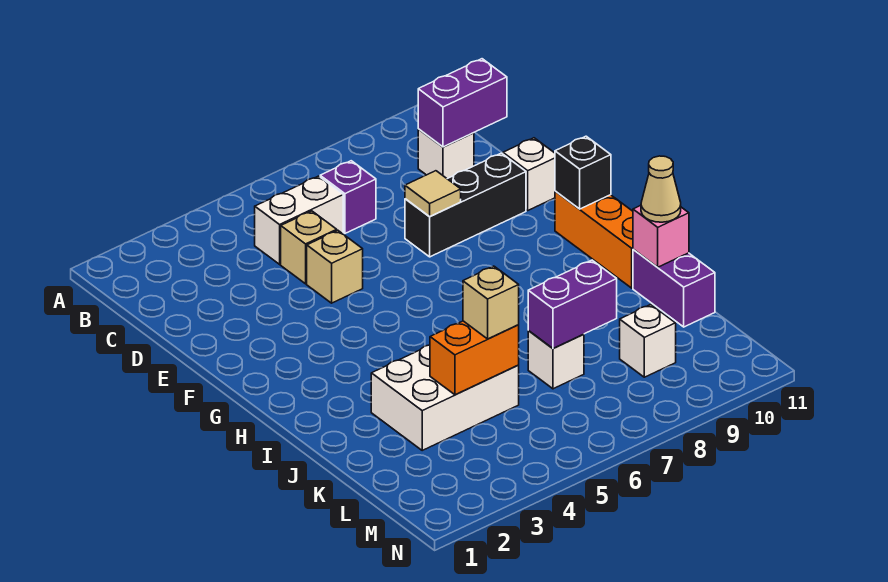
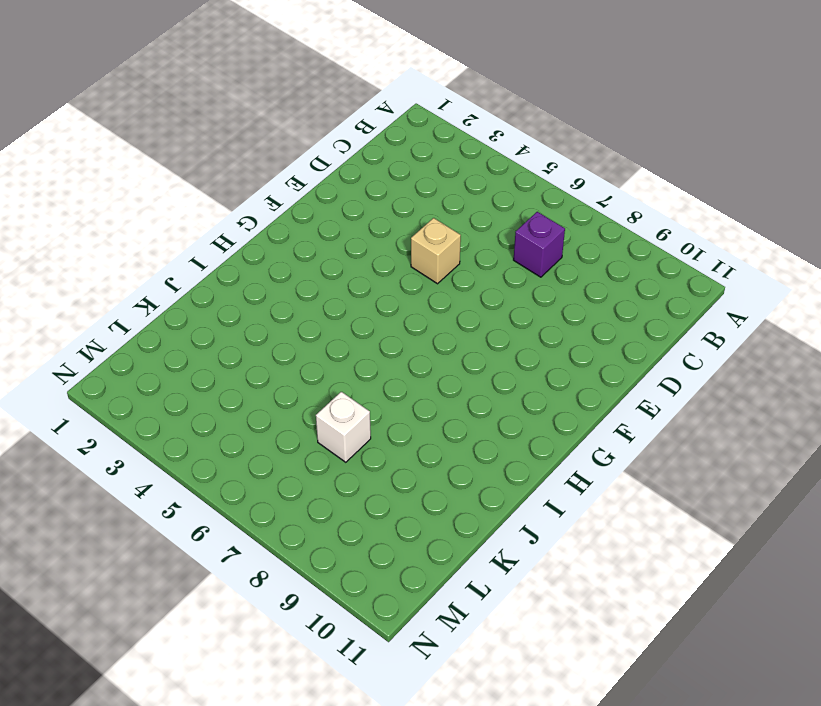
none -> white brick C5:C6 level 1
none -> white brick C10 level 1
none -> tan brick D5 level 1

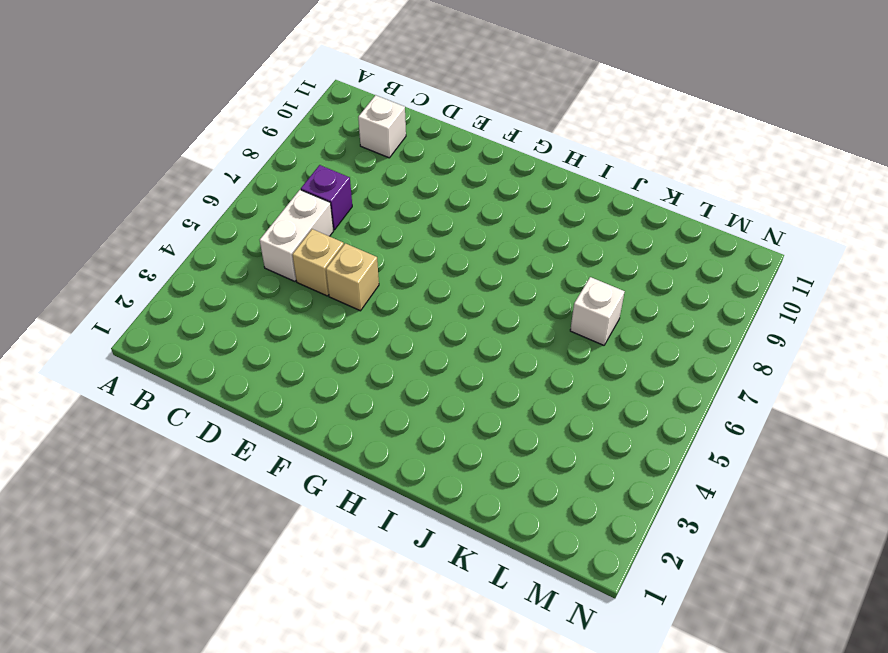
none -> black brick E8:E10 level 1
none -> white brick E11 level 1
none -> orange brick G11:I11 level 1

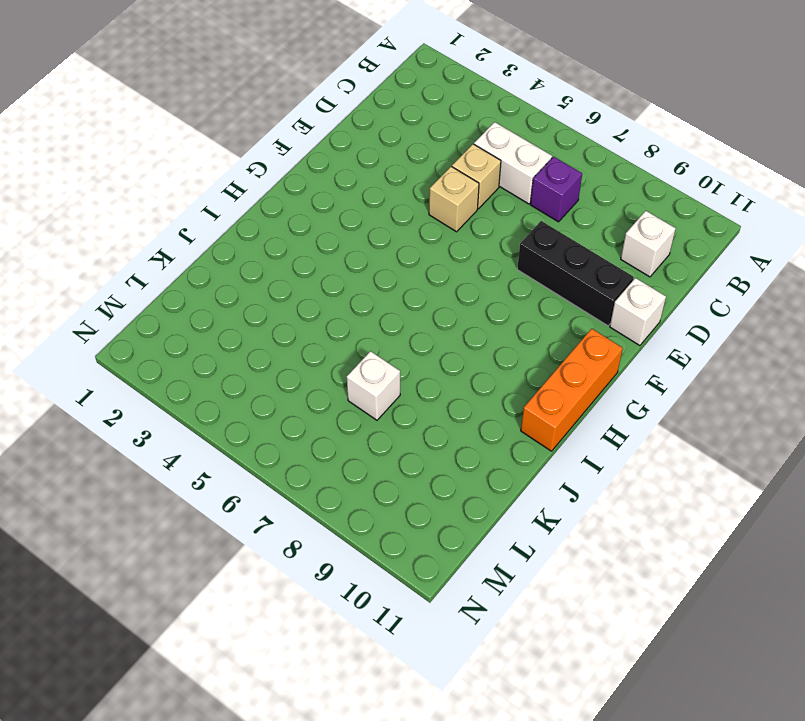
none -> white brick J3:K5 level 1
none -> purple brick J11:K11 level 1
none -> white brick L9 level 1

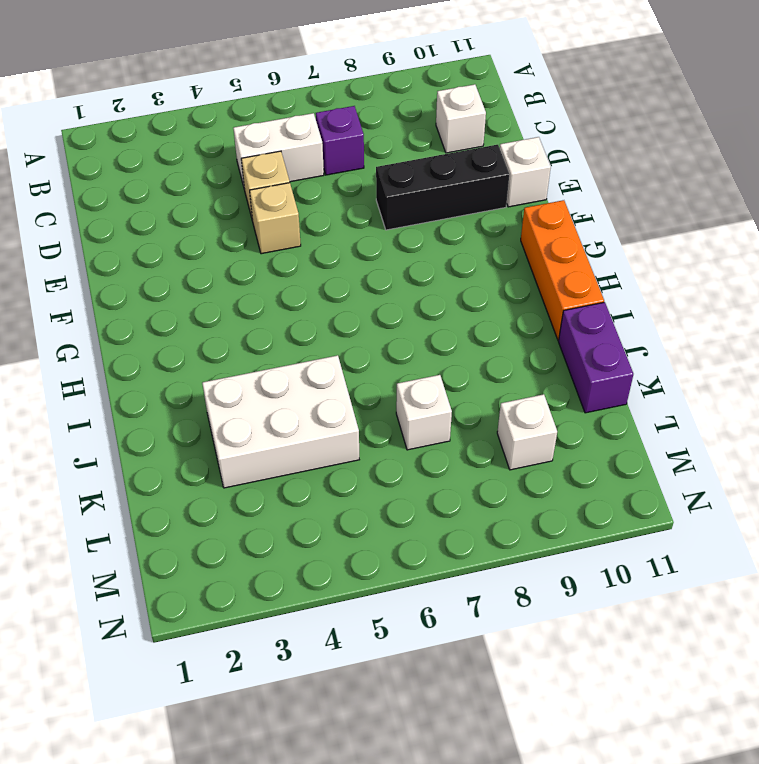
none -> purple brick C10:C11 level 2
none -> tan tile E8 level 2
none -> black brick G11 level 2

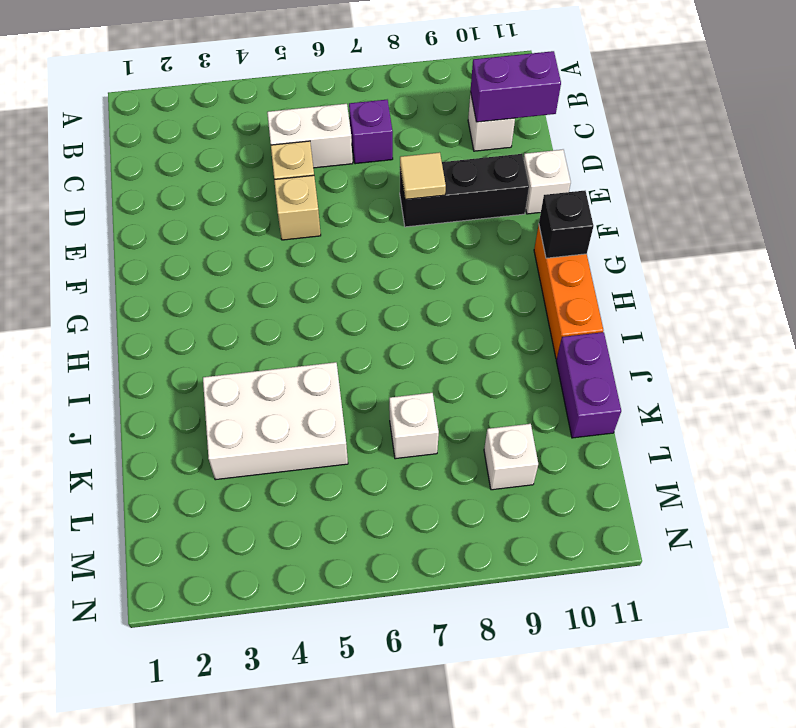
none -> pink brick J11 level 2
none -> orange brick K4:K5 level 2
none -> purple brick K7:K8 level 2

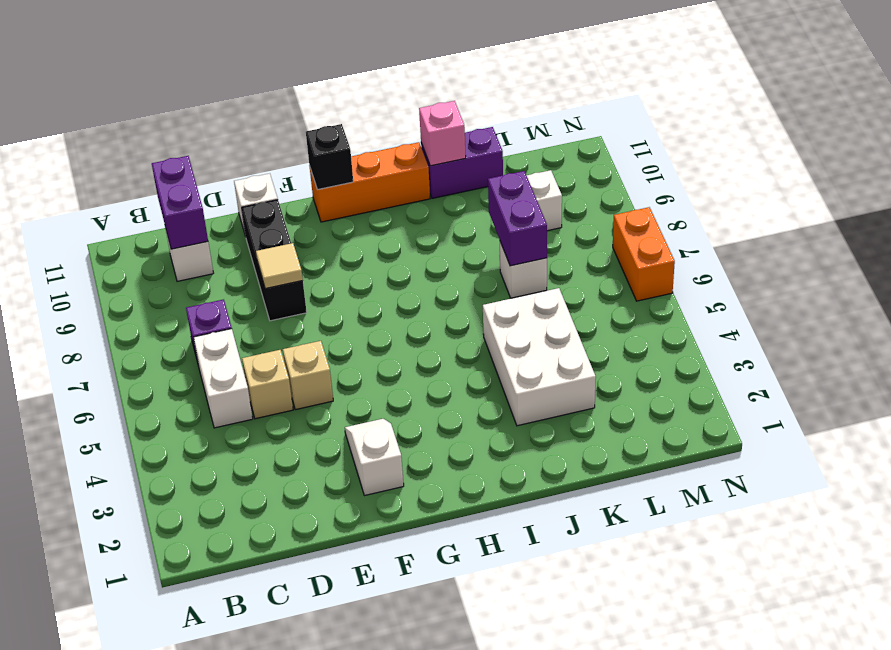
white slope F2:F3 level 1 top 2 -> none
orange brick N6:N7 level 1 -> orange brick K4:K5 level 2
none -> tan cone J11 level 3
none -> tan brick K5 level 3

